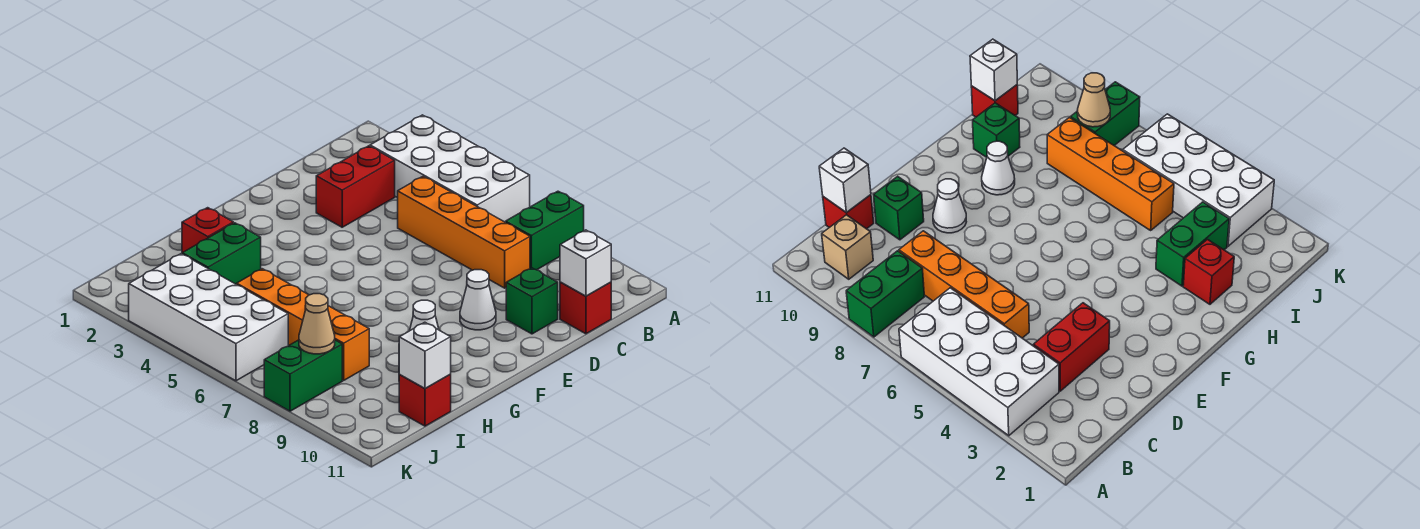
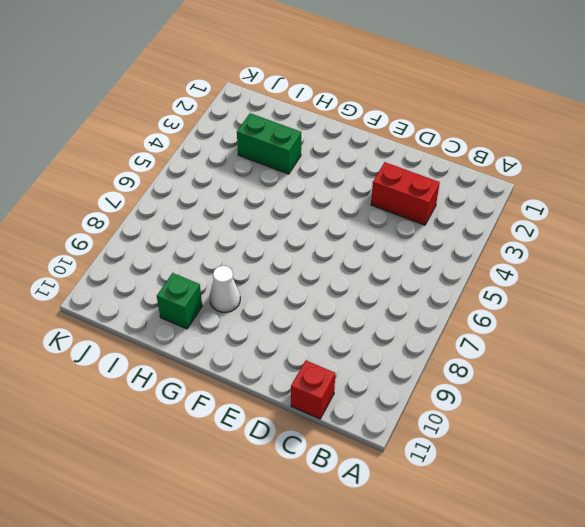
none -> white brick A3:B6 level 1
none -> green brick A8:B8 level 1
none -> tan brick B10 level 1

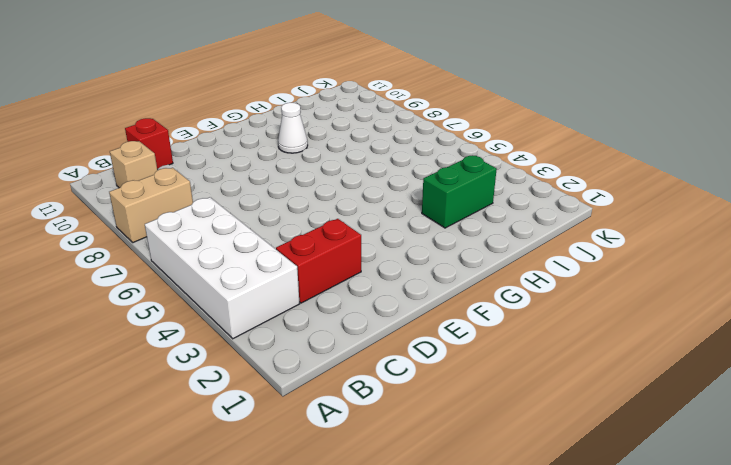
tan brick A8:B8 level 1 -> green brick A8:B8 level 1
none -> orange brick C5:C8 level 1
none -> green brick D10 level 1
none -> white cone E9 level 1

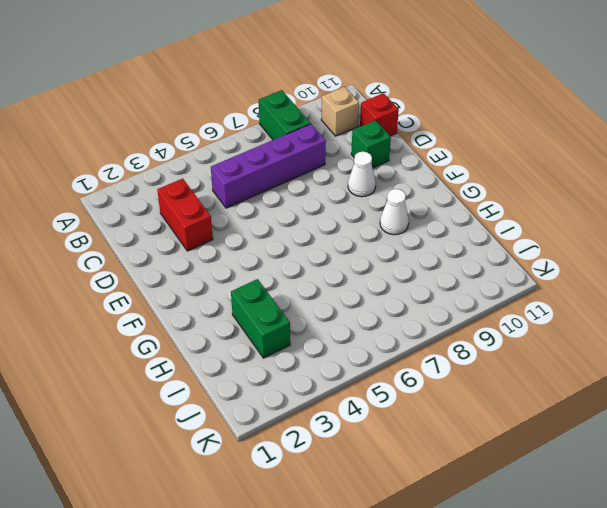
purple brick C5:C8 level 1 -> orange brick C5:C8 level 1
none -> white brick A3:B6 level 1
none -> red brick H2 level 1
none -> green brick H10 level 1

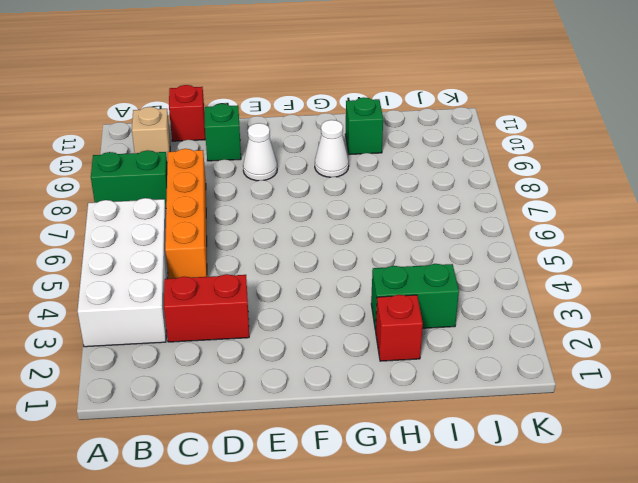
none -> orange brick I5:I8 level 1
none -> red brick I11 level 1
none -> white brick J3:K6 level 1

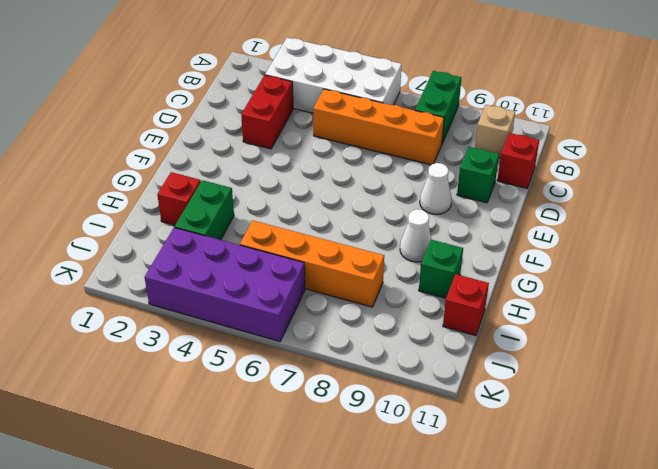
purple brick J3:K6 level 1 -> white brick J3:K6 level 1
none -> green brick J8:K8 level 1
none -> white brick C11 level 2
none -> white brick I11 level 2

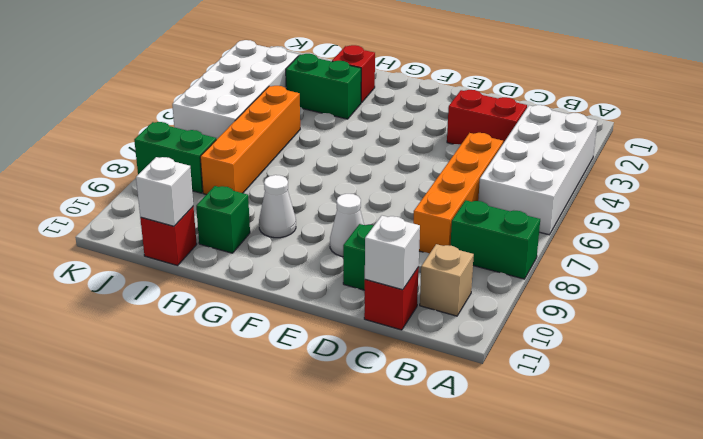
none -> tan cone J8 level 2

